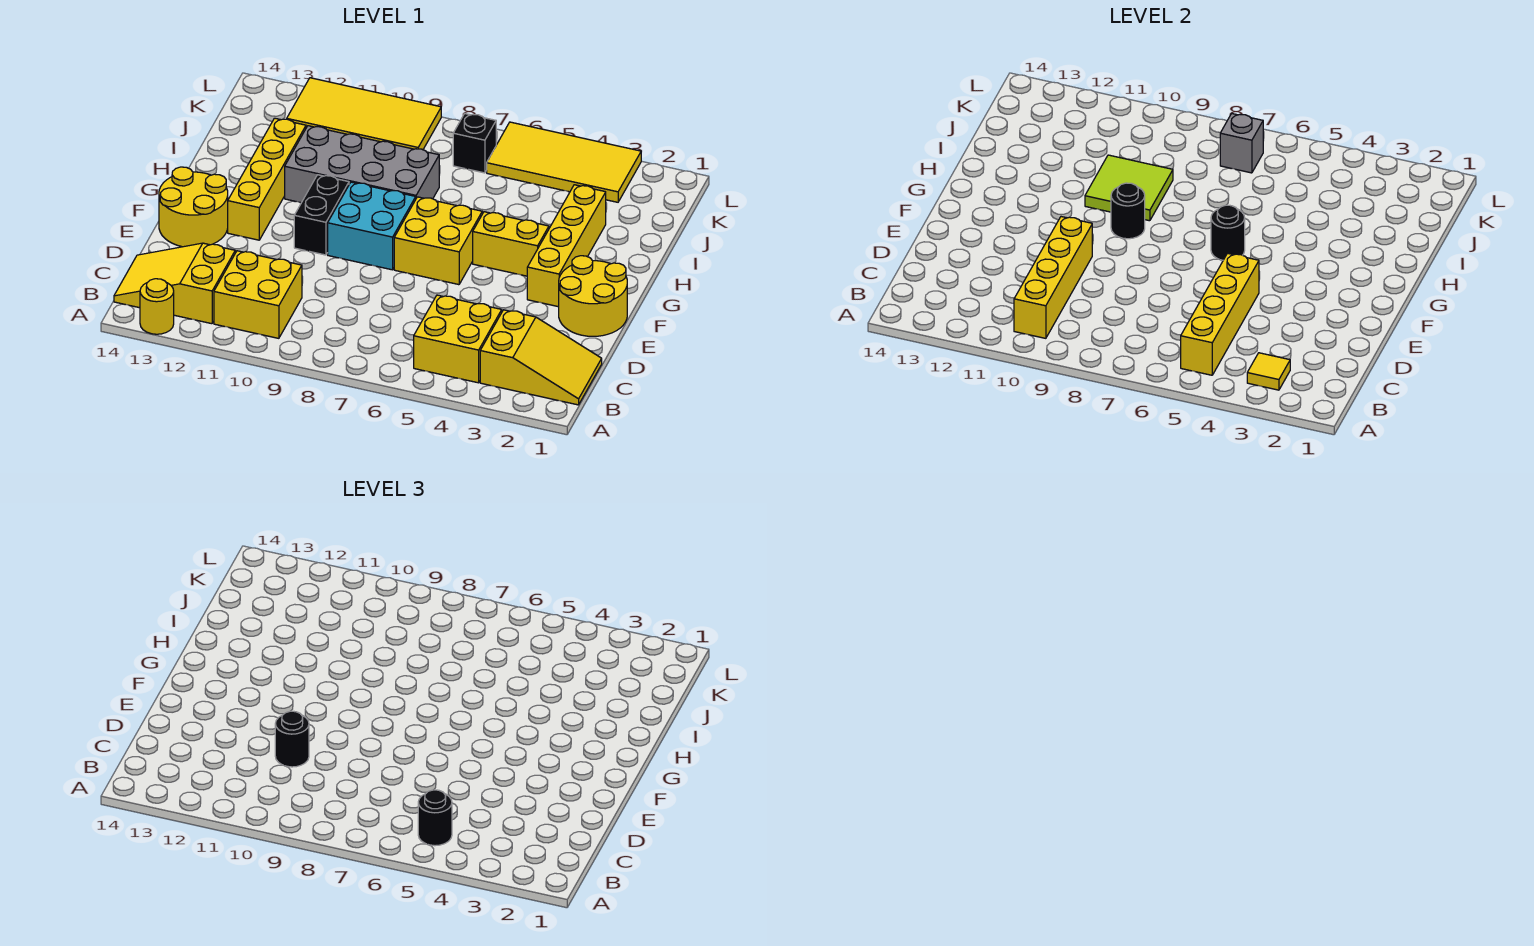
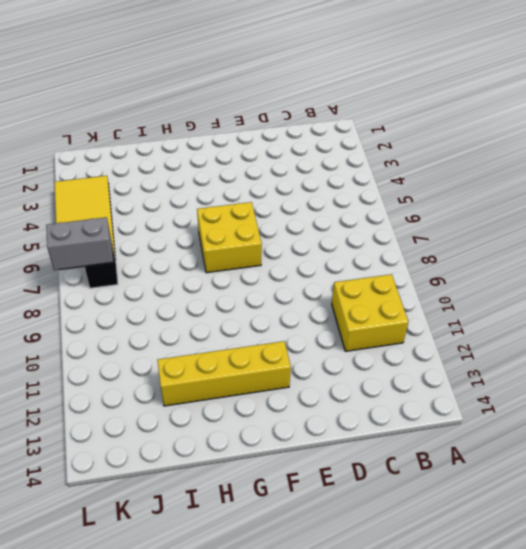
grey brick K7:L7 level 2 -> grey brick K7 level 2
none -> yellow round brick A13 level 1
none -> yellow slope B1:C3 level 1 top 3
none -> yellow brick B4:C5 level 1

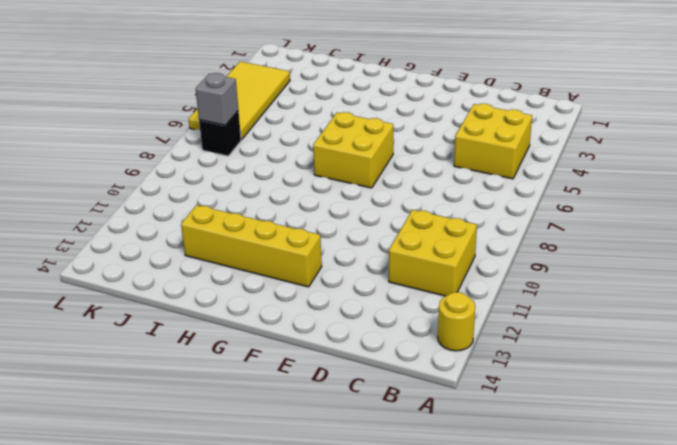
none -> yellow slope B1:C3 level 1 top 3
none -> yellow slope B12:C14 level 1 top 12
none -> yellow round brick E1:F2 level 1

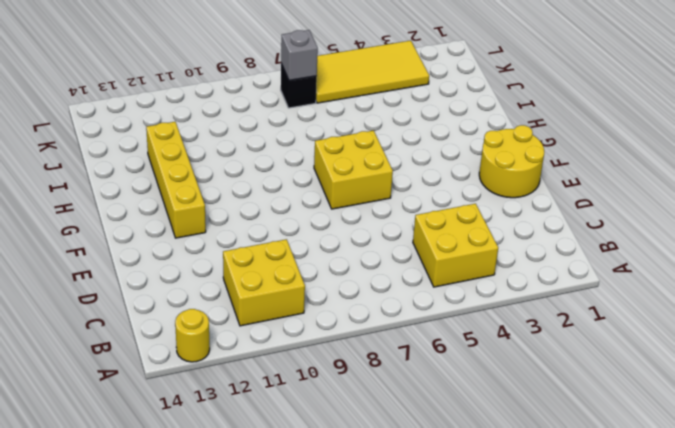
none -> yellow slope B1:C3 level 1 top 3
none -> yellow slope B12:C14 level 1 top 12
none -> yellow round brick E13:F14 level 1

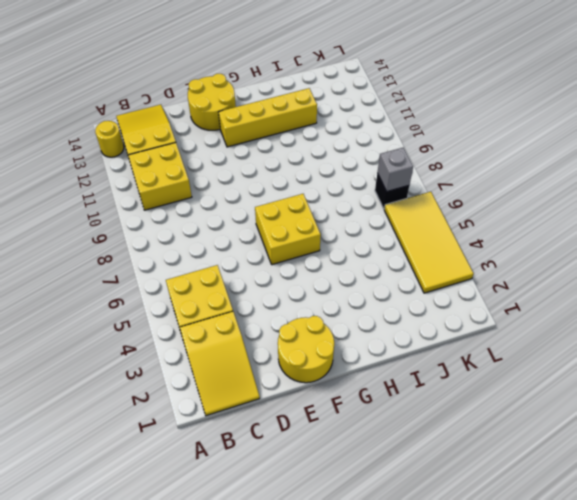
none -> yellow brick F3:I3 level 1
none -> cyan brick F8:G9 level 1
none -> black brick F10:G10 level 1

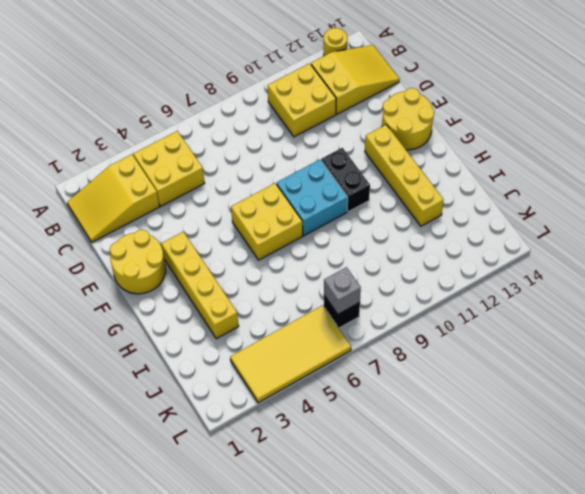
none -> yellow brick G4:G5 level 1
none -> grey brick H8:I11 level 1
none -> yellow tile K9:L12 level 1

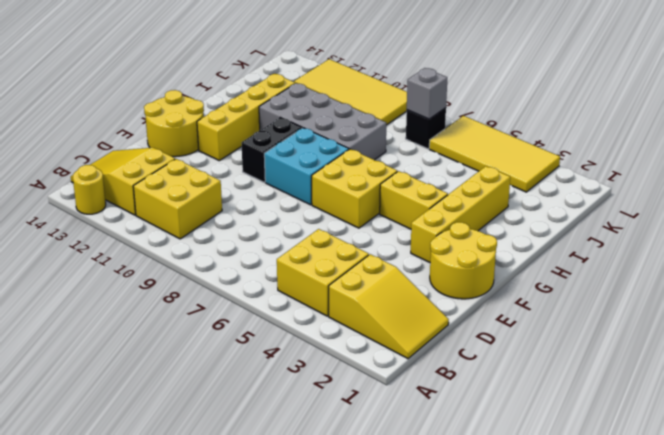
none -> yellow tile B3 level 2
none -> yellow brick B5:E5 level 2
none -> yellow brick B10:E10 level 2

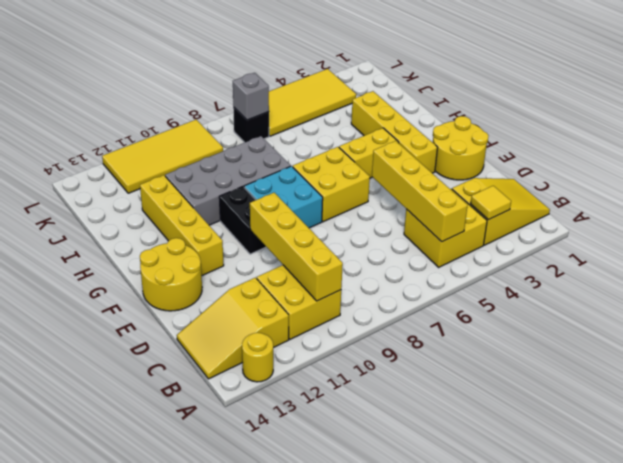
none -> black round brick G6 level 2
none -> black round brick G9 level 2
none -> lime tile H9:I10 level 2

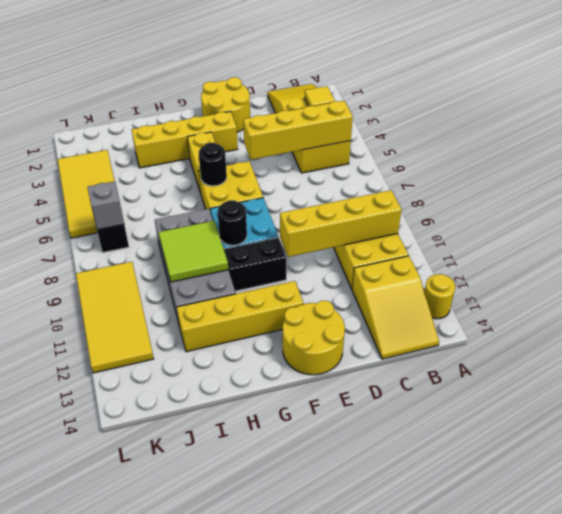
none -> black round brick B5 level 3
none -> black round brick D10 level 3

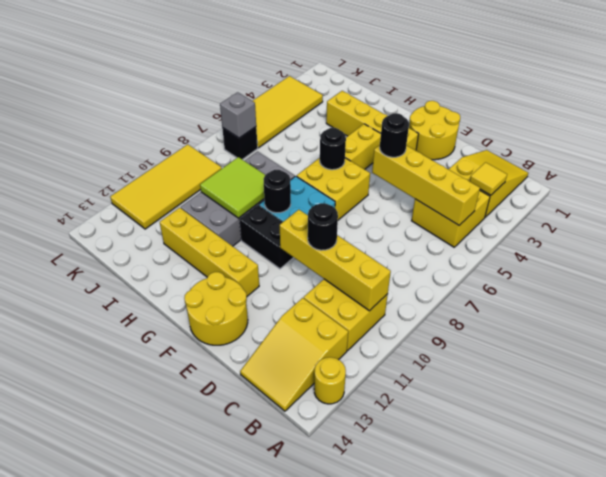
black round brick E5 level 3 -> black round brick B5 level 3

